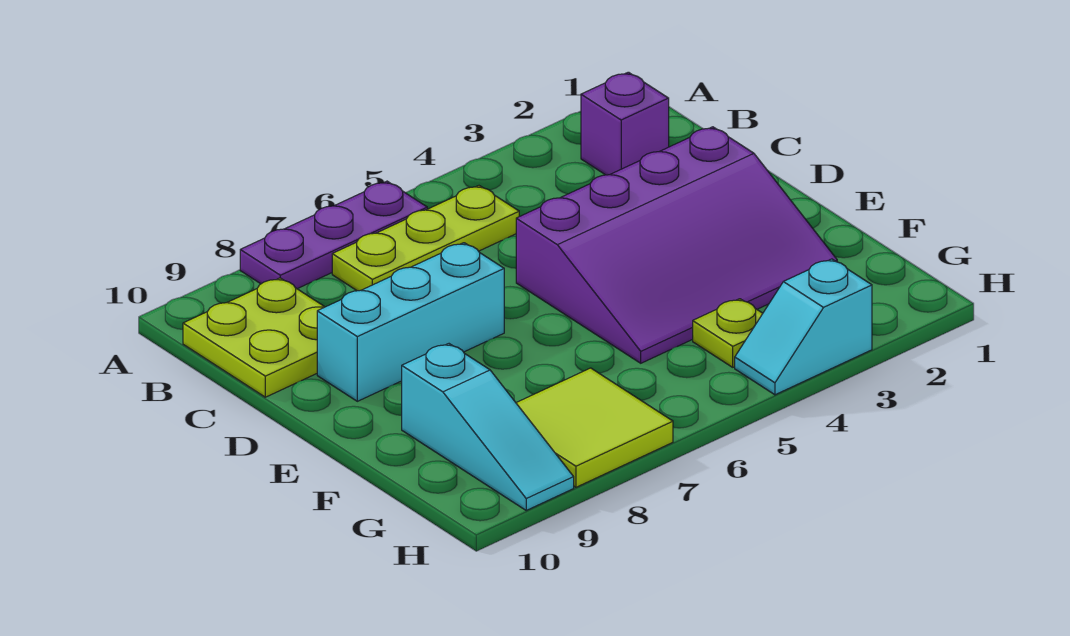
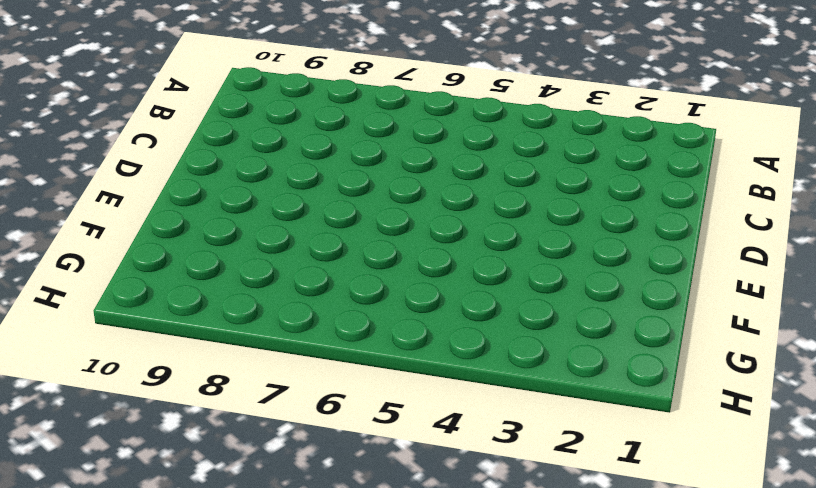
none -> purple plate A6:A8 level 1
none -> purple brick B2 level 1

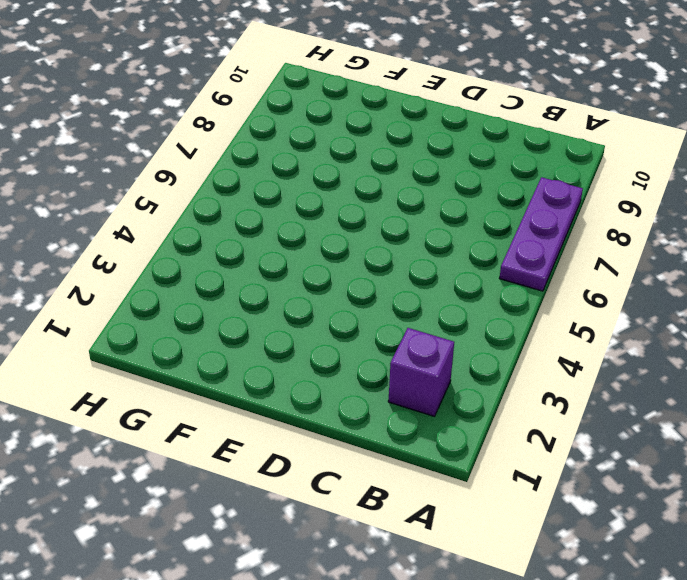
none -> lime plate B5:B7 level 1
none -> lime plate B9:C10 level 1

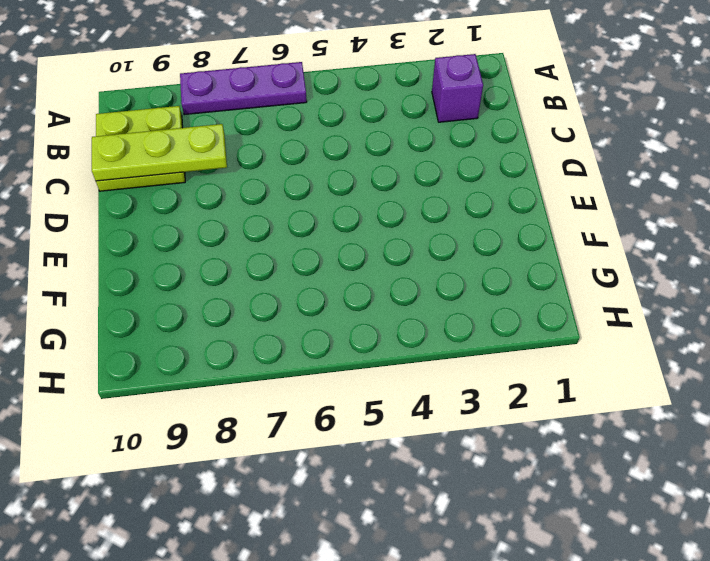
lime plate C8:C10 level 2 -> lime plate B5:B7 level 1
none -> purple slope D2:F5 level 1 top D
none -> cyan brick D7:D9 level 1

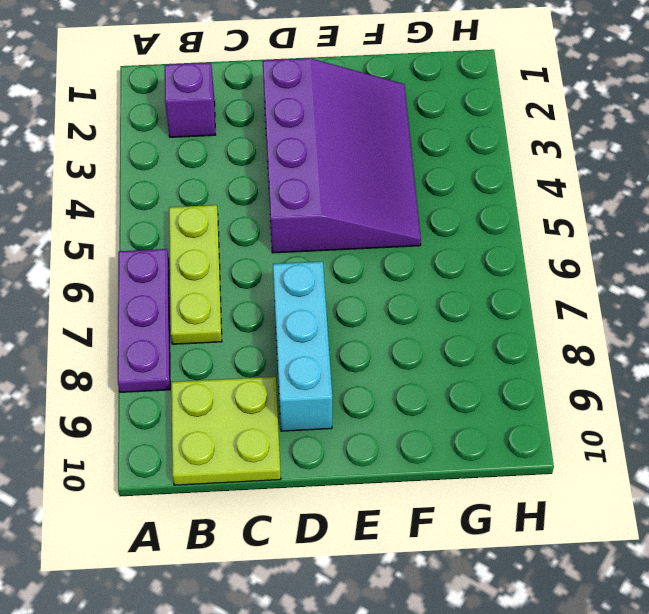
none -> cyan slope F9:H9 level 1 top F
none -> lime plate G4 level 1

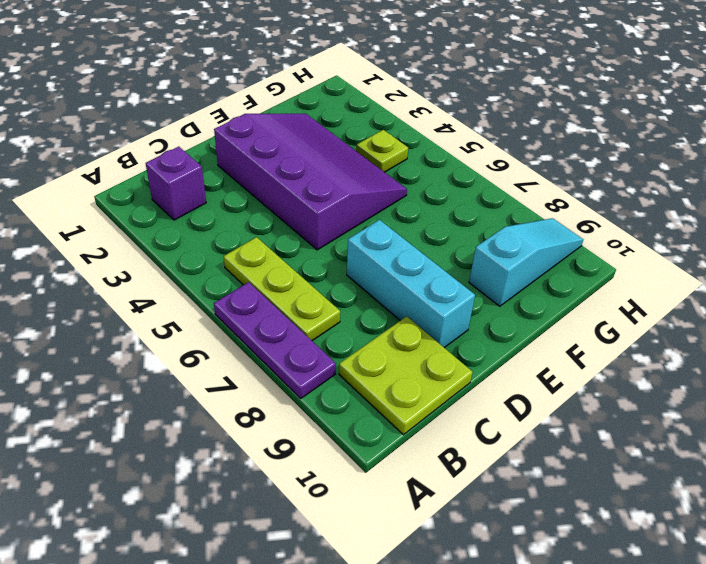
none -> lime tile G7:H8 level 1
none -> cyan slope H3:H4 level 1 top 3

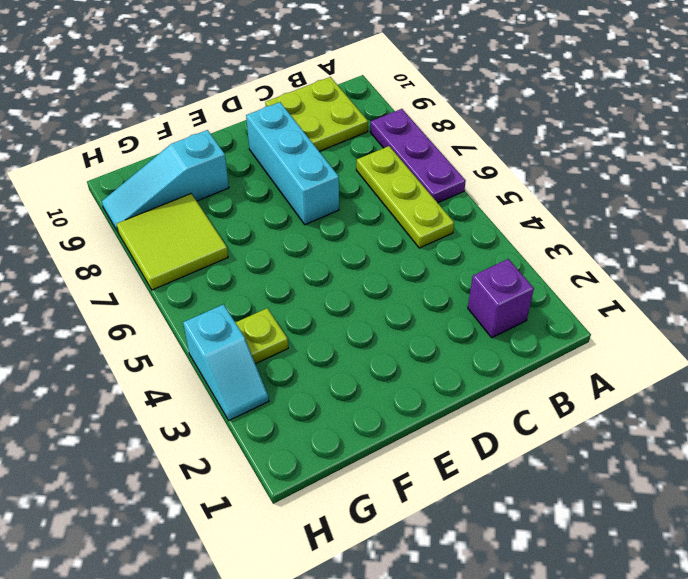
cyan slope H3:H4 level 1 top 4 -> cyan slope H3:H4 level 1 top 3
none -> purple slope D2:F5 level 1 top D

